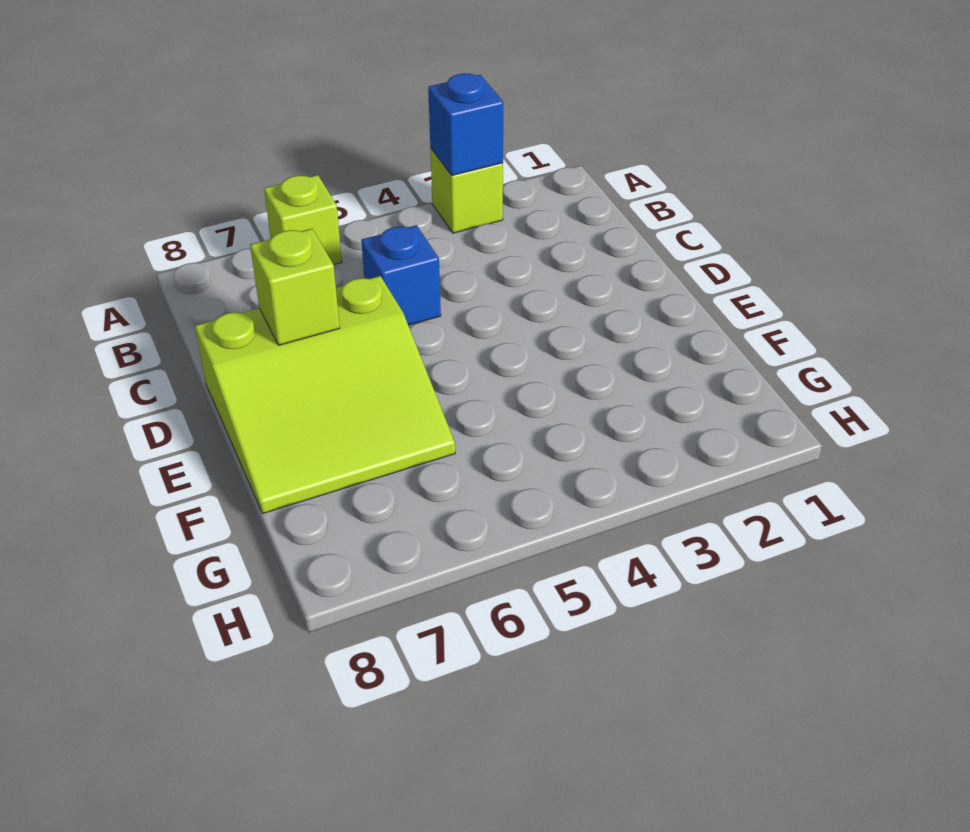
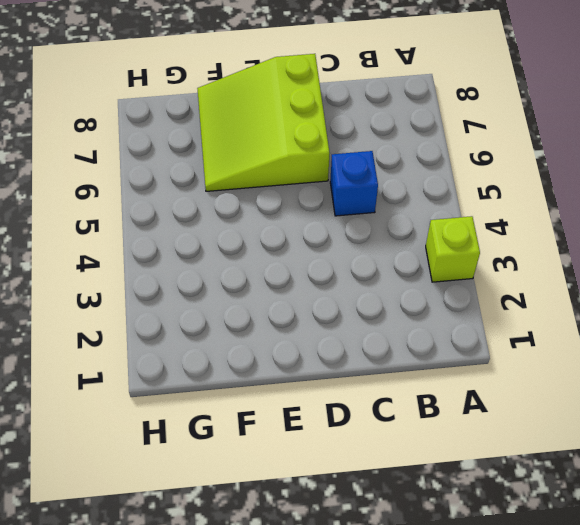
none -> lime brick A6 level 1
none -> blue brick A3 level 2

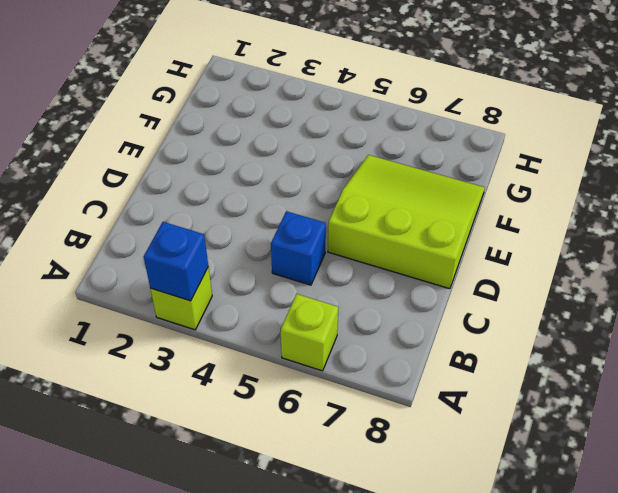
none -> lime brick D7 level 2

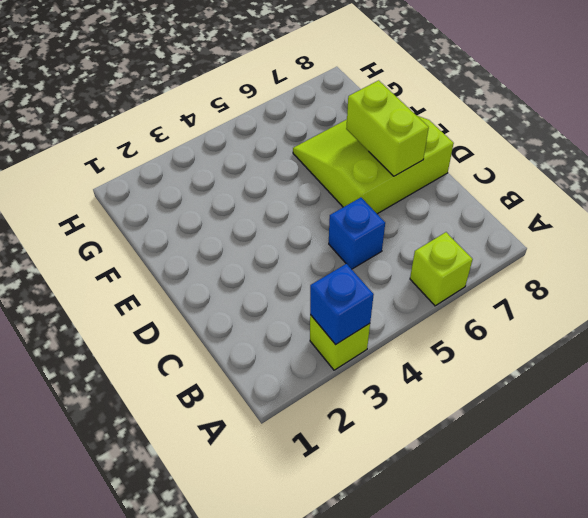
lime brick D7:E7 level 2 -> lime brick D7 level 2

